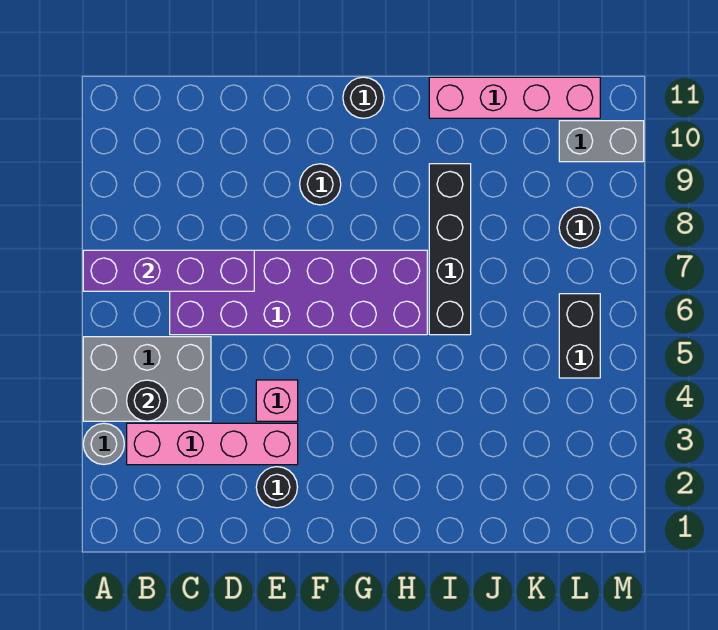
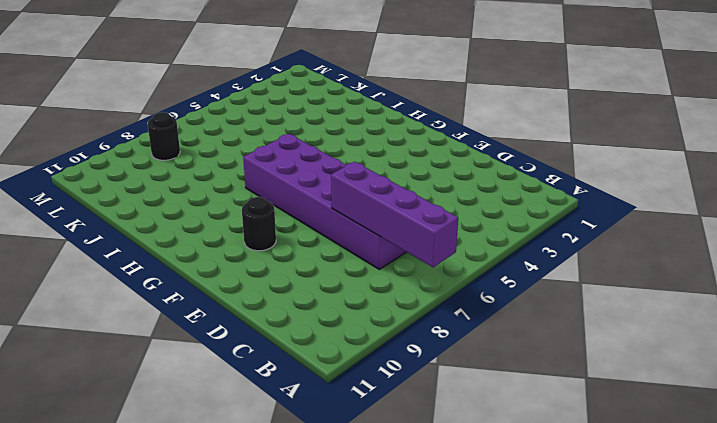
none -> grey round brick A3 level 1
none -> grey brick A4:C5 level 1
none -> pink brick B3:E3 level 1

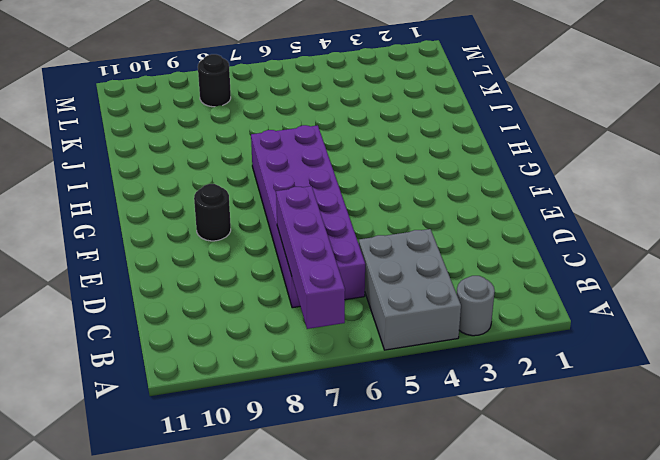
none -> pink brick B3:E3 level 1
none -> black round brick E2 level 1
none -> pink brick E4 level 1

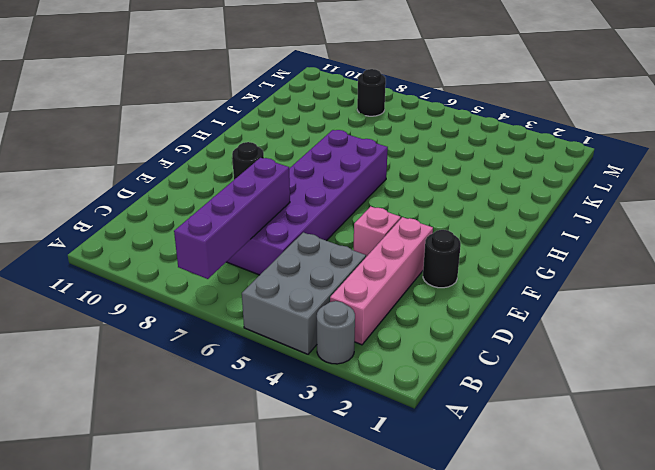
none -> black round brick G11 level 1
none -> black brick I6:I9 level 1
none -> pink brick I11:L11 level 1

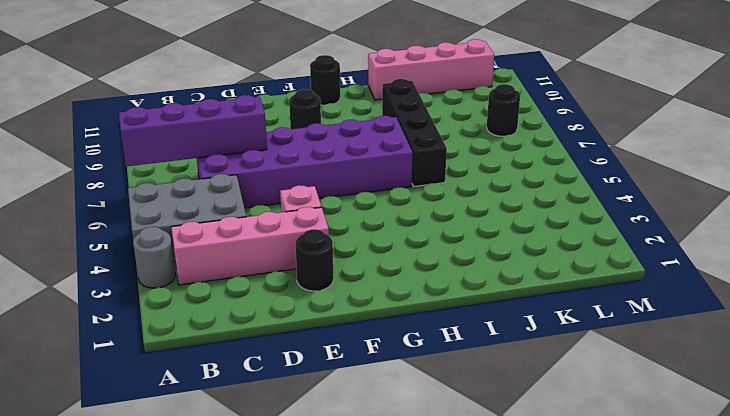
none -> black brick L5:L6 level 1
none -> grey brick L10:M10 level 1
none -> black round brick B4 level 2

